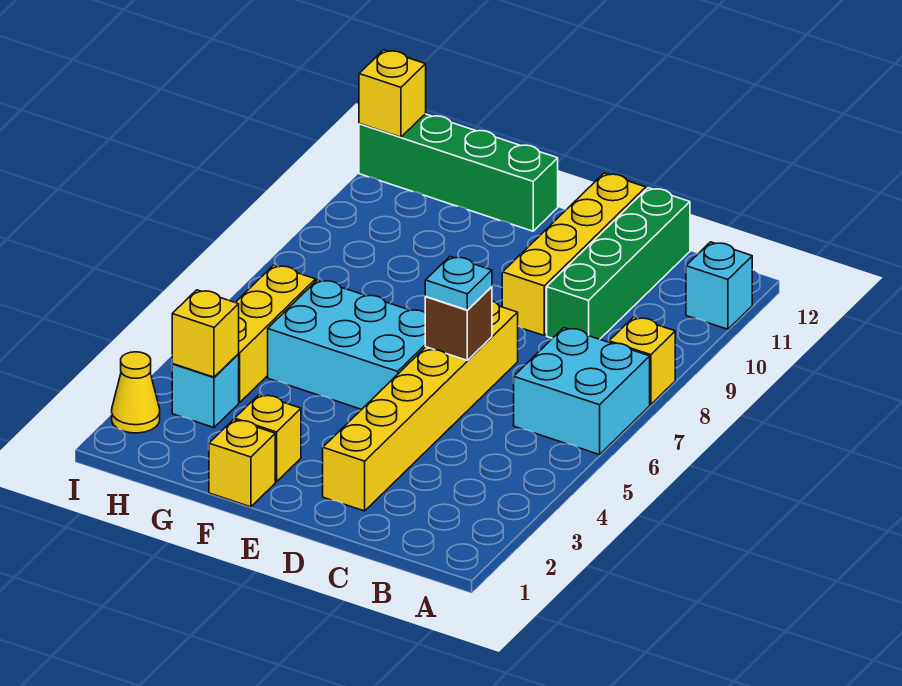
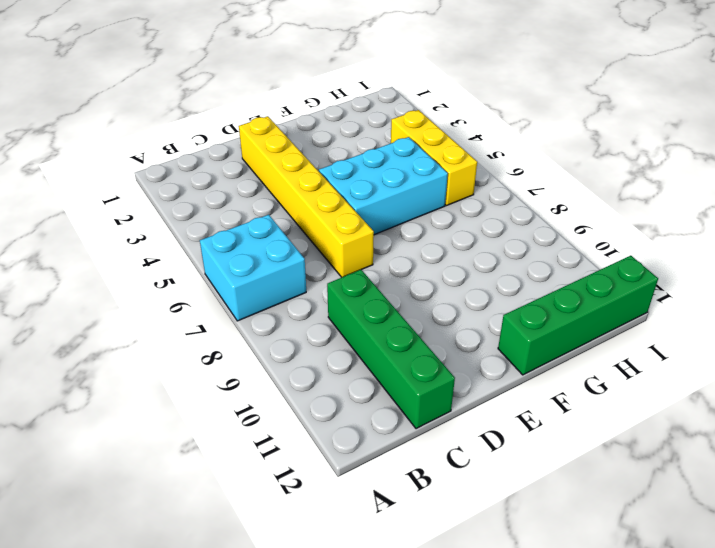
none -> yellow brick A8 level 1
none -> cyan brick A11 level 1
none -> yellow brick D9:D12 level 1

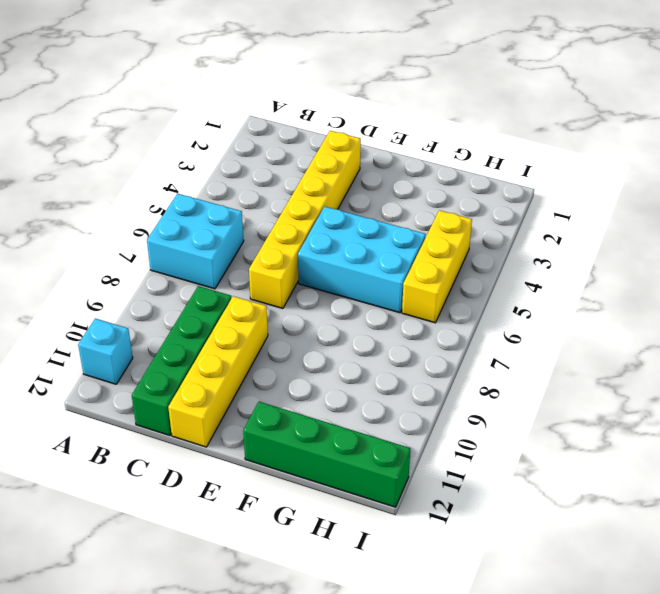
none -> yellow brick A8 level 1
none -> yellow brick F1 level 1
none -> yellow brick F2 level 1

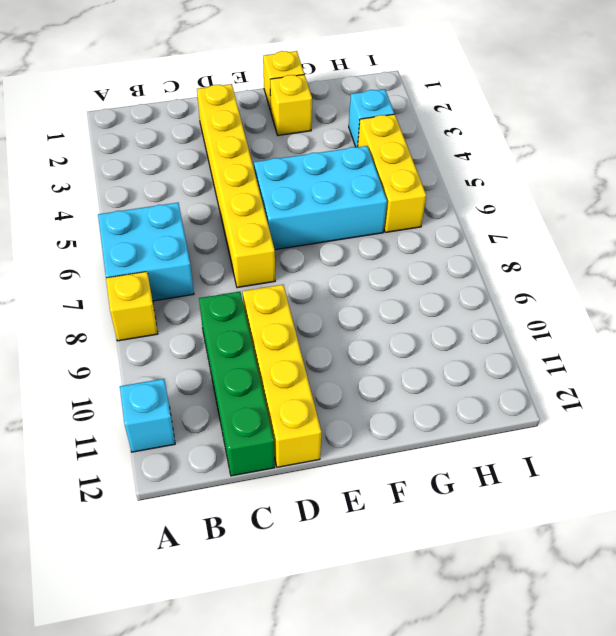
none -> green brick F12:I12 level 1
none -> yellow cone I2 level 1
none -> brown brick D6 level 2

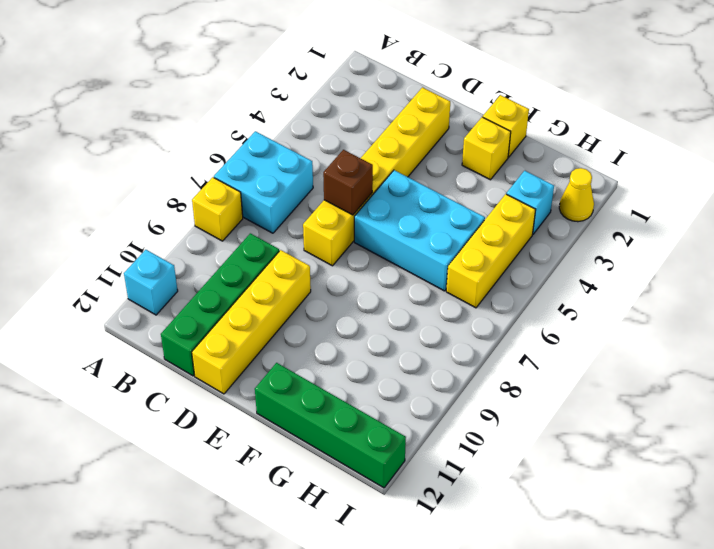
none -> yellow brick H3 level 2
none -> yellow brick I12 level 2
none -> cyan plate D6 level 3

